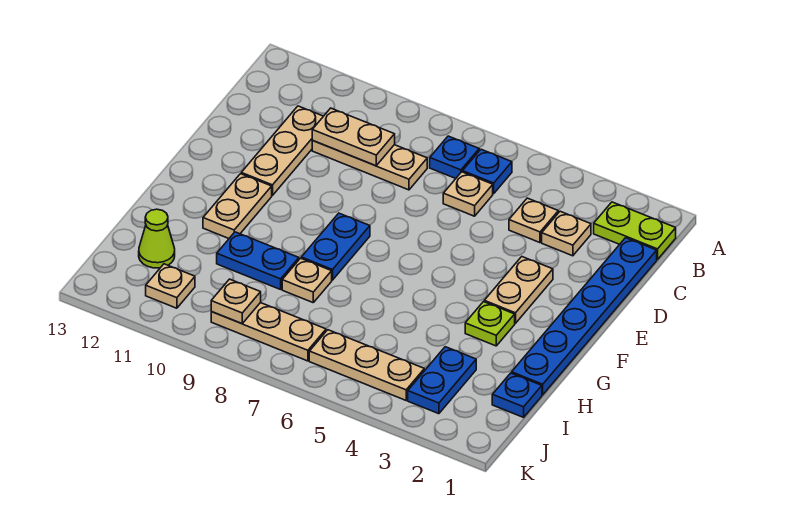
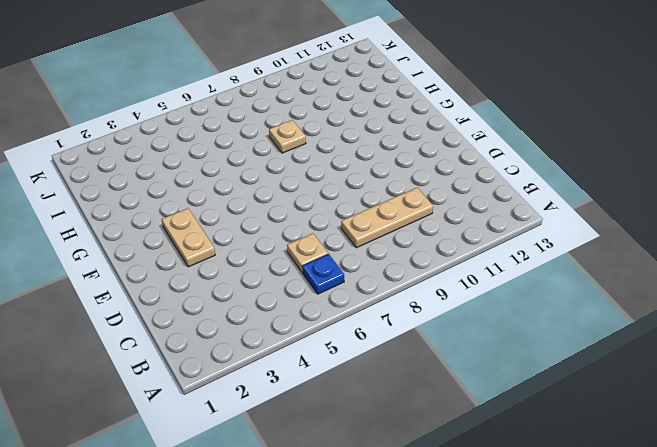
none -> lime plate B1:B2 level 1
none -> blue plate B7 level 1
none -> blue plate C1:H1 level 1

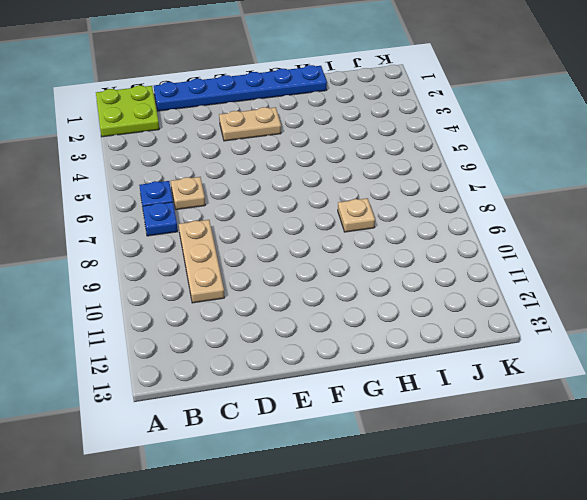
lime plate A1:B2 level 1 -> lime plate B1:B2 level 1
none -> tan plate C3 level 1
none -> tan plate C4 level 1
none -> tan plate C11:E11 level 1

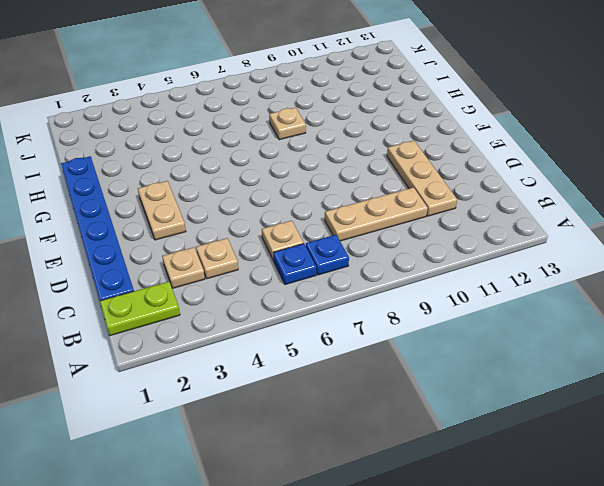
none -> blue plate F8:G8 level 1
none -> tan plate F11:G11 level 1
none -> lime plate G3 level 1

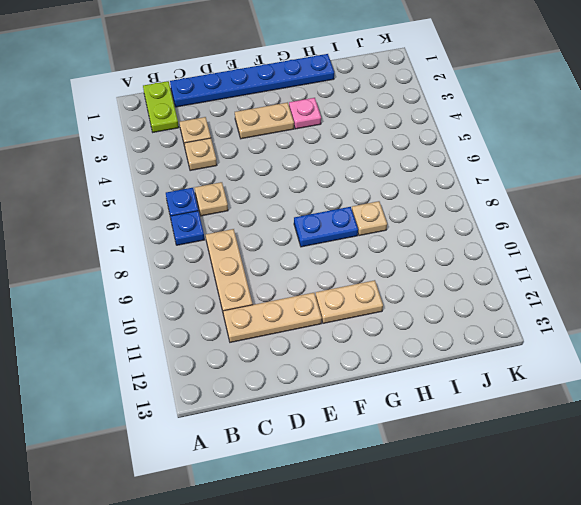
pink plate G3 level 1 -> lime plate G3 level 1
none -> blue plate H9:H10 level 1
none -> blue plate I1 level 1
none -> blue plate I3:J3 level 1

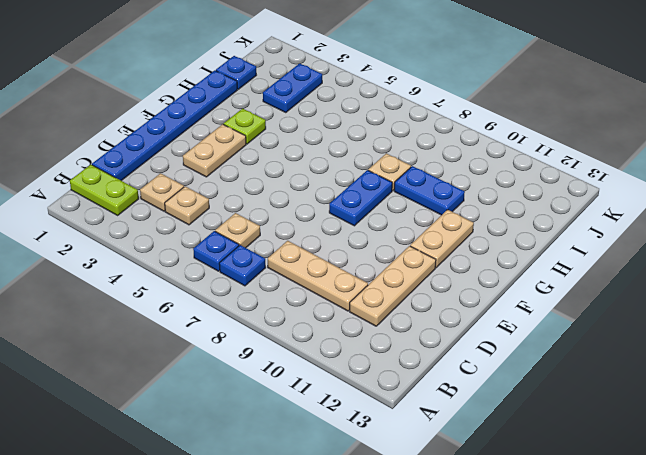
none -> lime cone I12 level 1
none -> tan plate J4:J6 level 1
none -> tan plate J7:J9 level 1

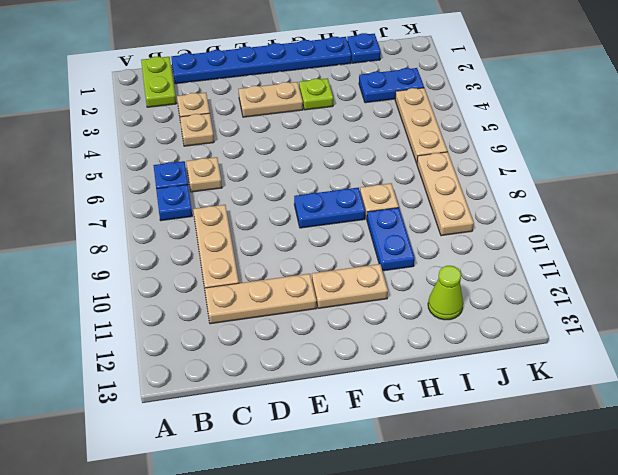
none -> tan plate J11 level 1
none -> tan plate C9:C10 level 2
none -> tan plate J9 level 2

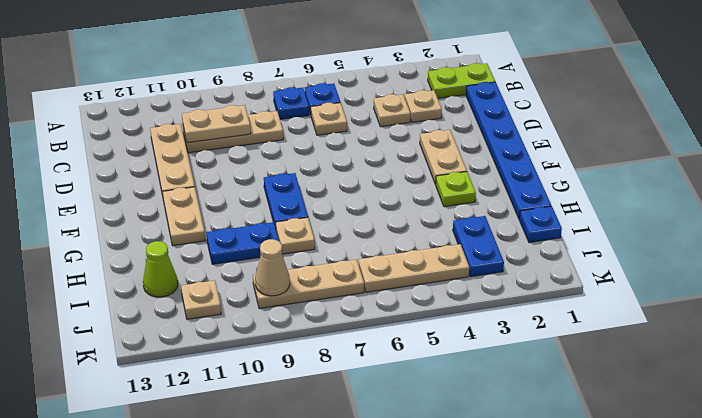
tan cone J9 level 2 -> tan plate J9 level 2

